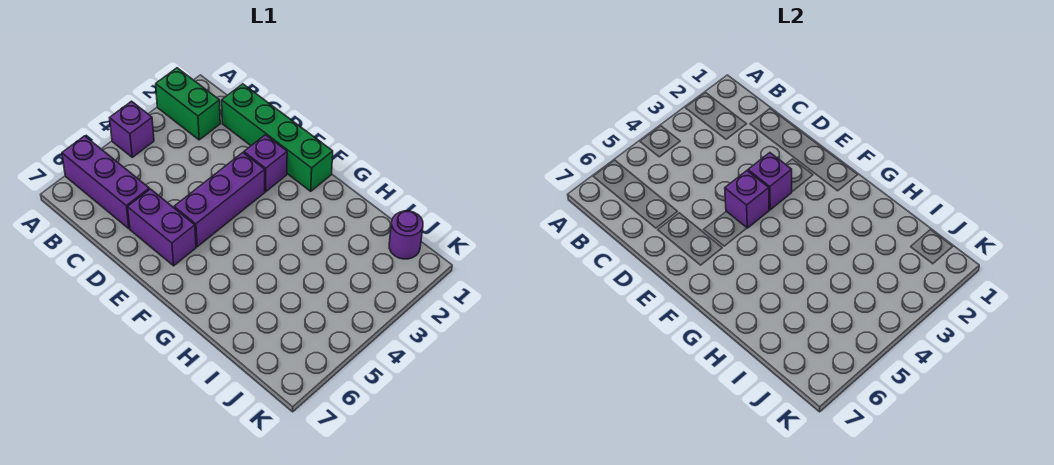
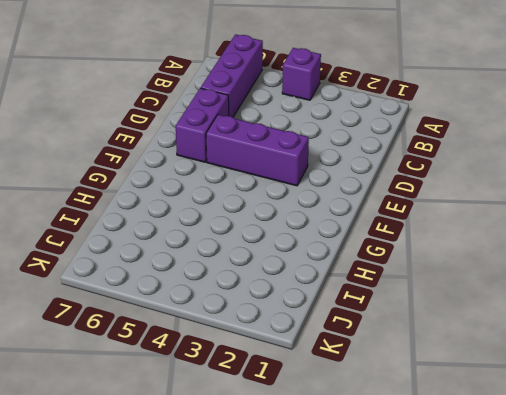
none -> green brick A2:B2 level 1
none -> green brick C1:F1 level 1

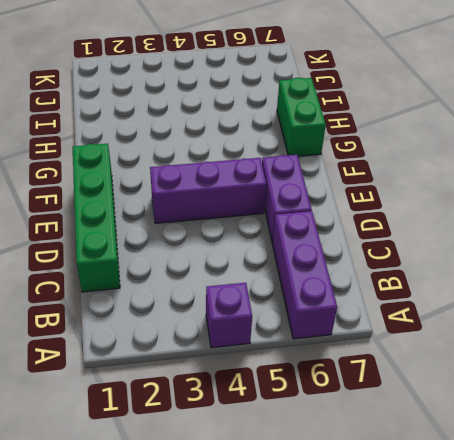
green brick G7:H7 level 1 -> green brick A2:B2 level 1
none -> purple brick E2 level 1
none -> purple round brick J1 level 1

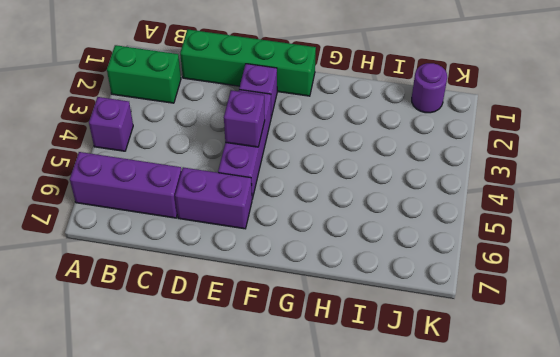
none -> purple brick E3 level 2

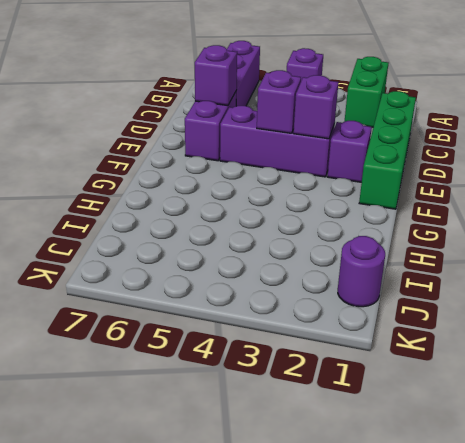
purple brick D6 level 2 -> none

